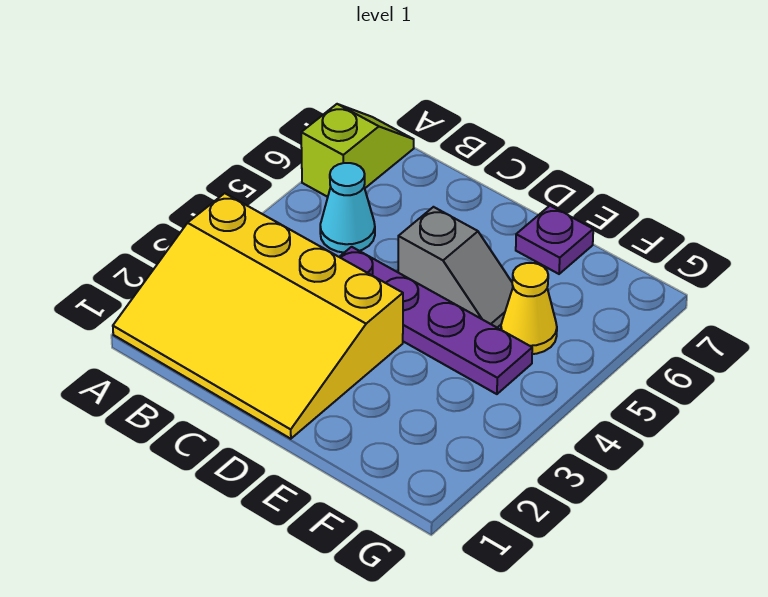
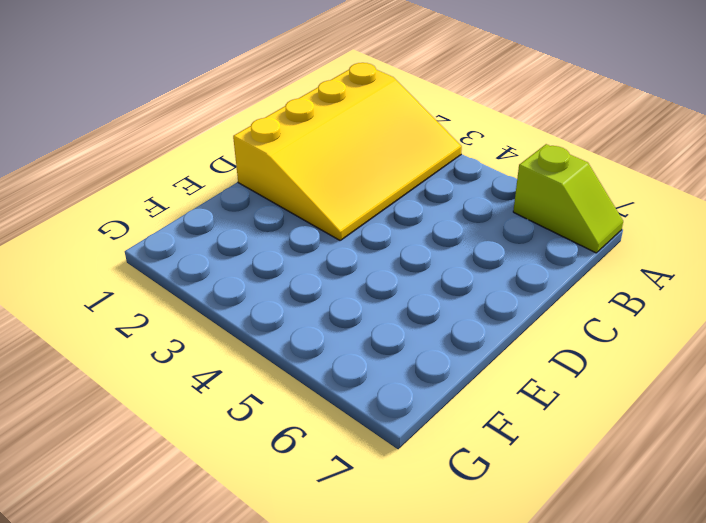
yellow slope A1:D3 level 1 top 1 -> yellow slope A1:D3 level 1 top 3
none -> cyan cone B5 level 1
none -> purple plate C4:F4 level 1

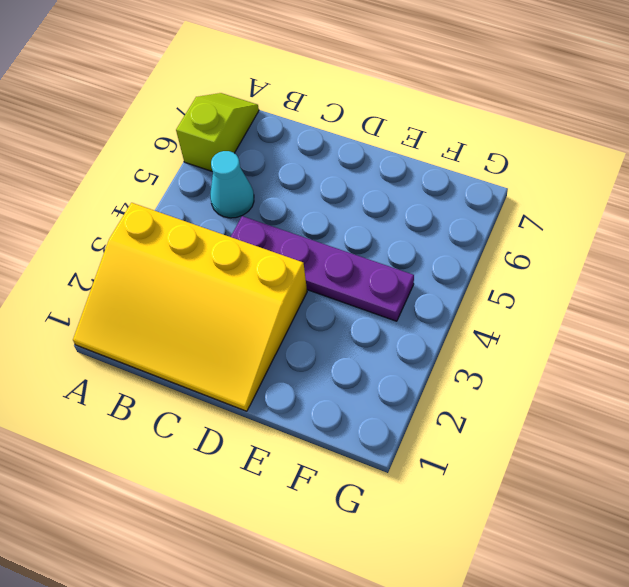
none -> grey slope D5:E5 level 1 top D
none -> purple plate E7 level 1

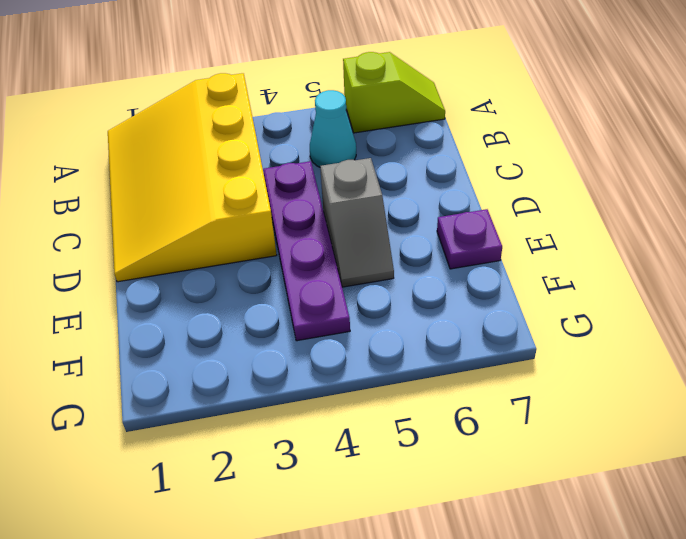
none -> yellow cone F5 level 1

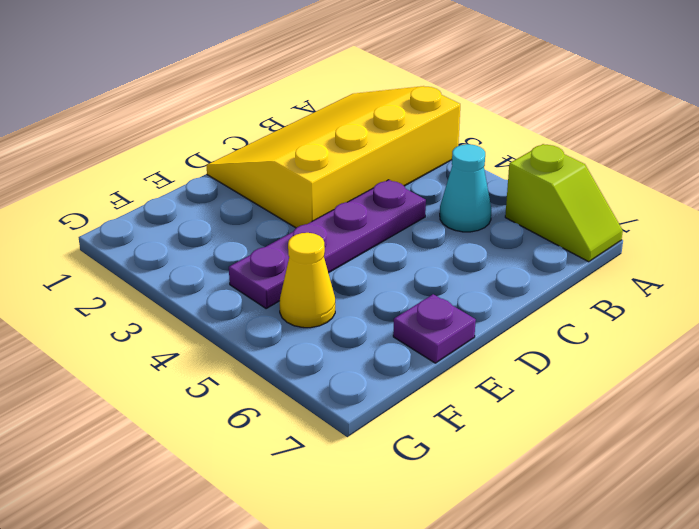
none -> grey slope D5:E5 level 1 top D

